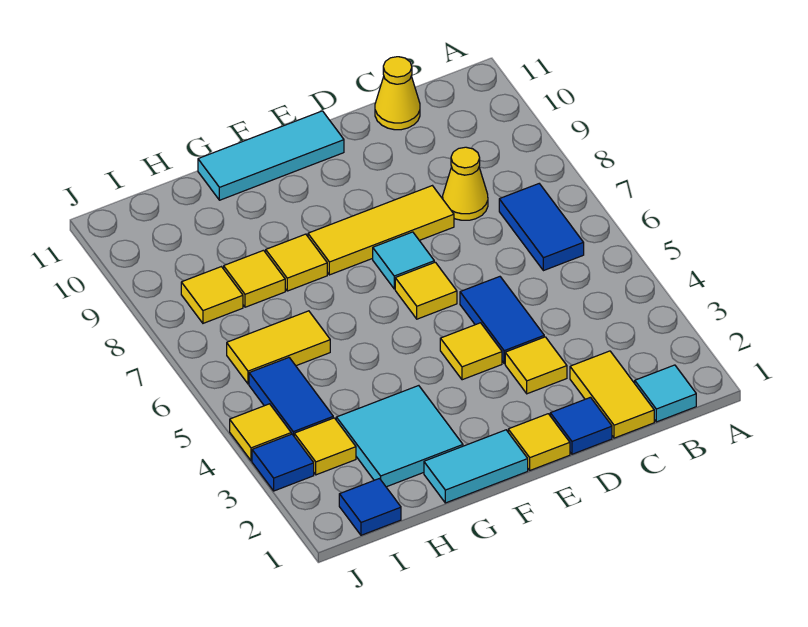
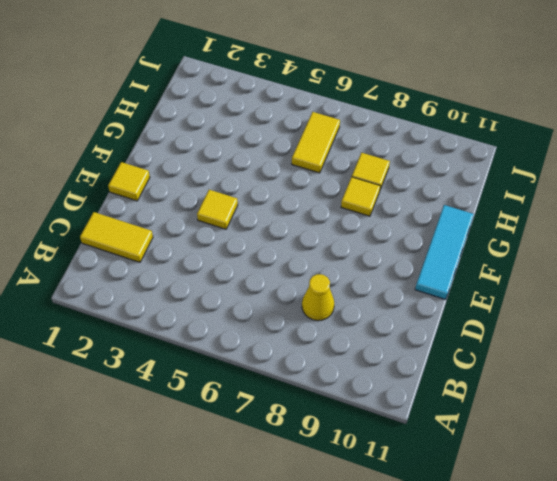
none -> cyan tile B1 level 1
none -> blue tile B6:B7 level 1
none -> yellow cone C11 level 1

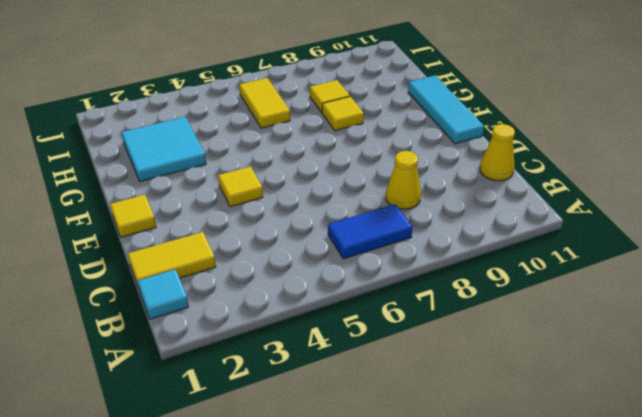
none -> blue tile D1 level 1
none -> yellow tile D3 level 1
none -> blue tile D4:D5 level 1

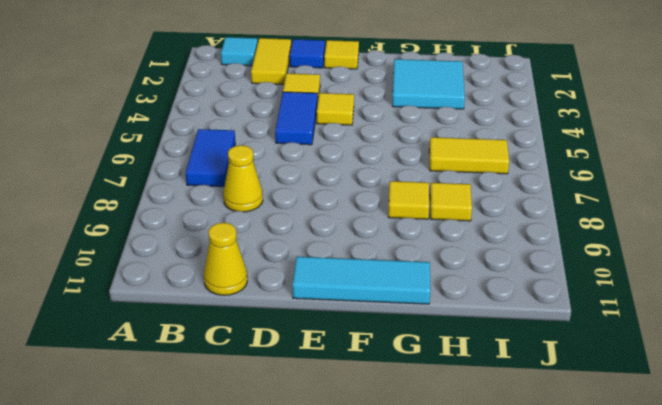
none -> yellow tile D8:F8 level 1
none -> yellow tile E6 level 1
none -> cyan tile E7 level 1

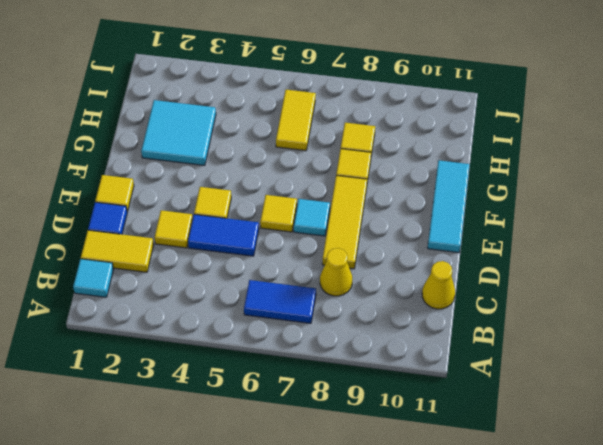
none -> cyan tile F1:G1 level 1
none -> blue tile I1 level 1
none -> yellow tile I3 level 1

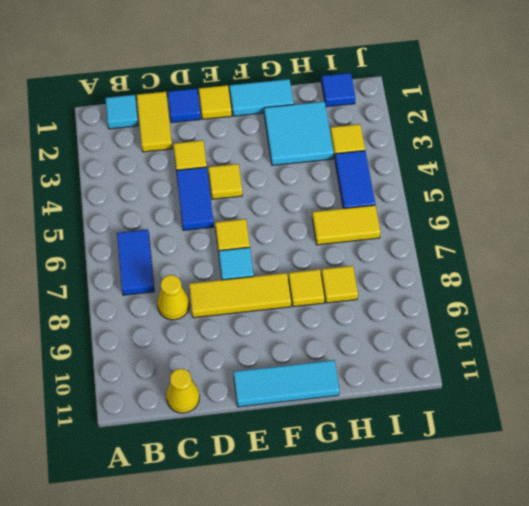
none -> yellow tile I8 level 1
none -> blue tile J3 level 1
none -> yellow tile J4 level 1

